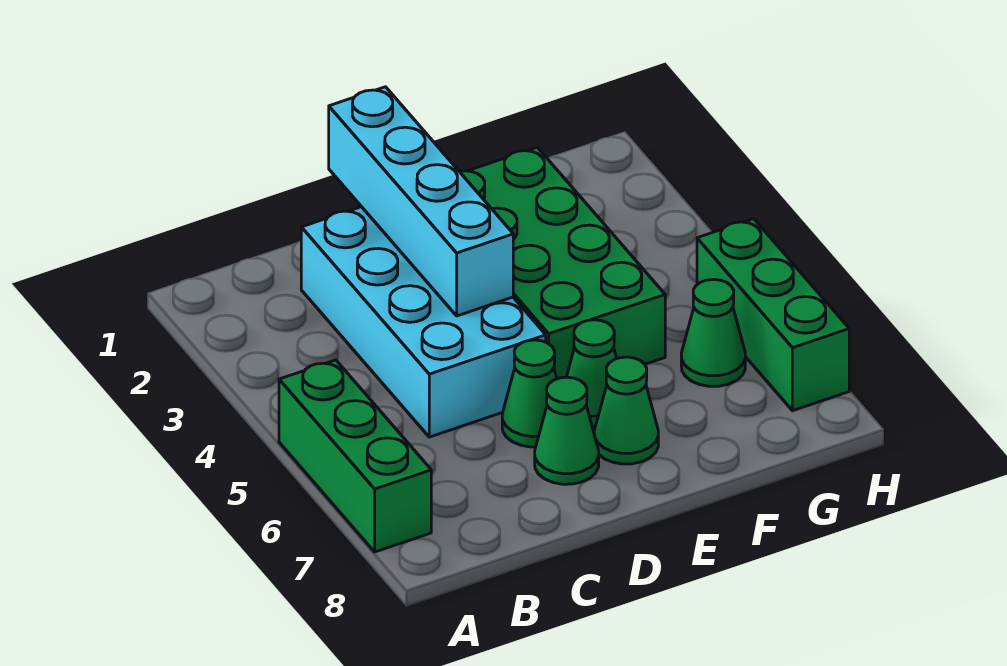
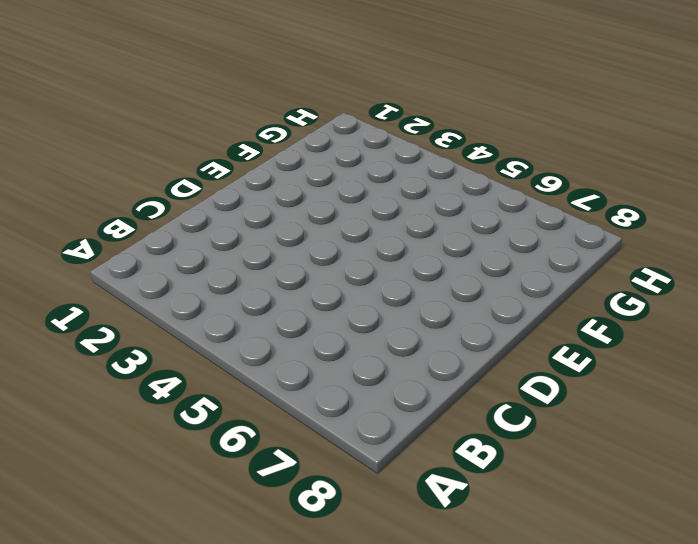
none -> green brick A5:A7 level 1
none -> cyan brick C2:D5 level 1

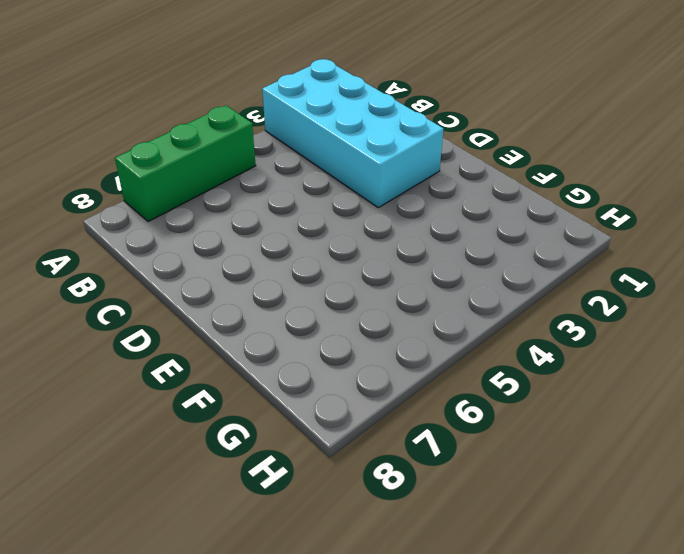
cyan brick A2:D3 level 1 -> cyan brick C2:D5 level 1
none -> green cone D6 level 1
none -> green cone D7 level 1

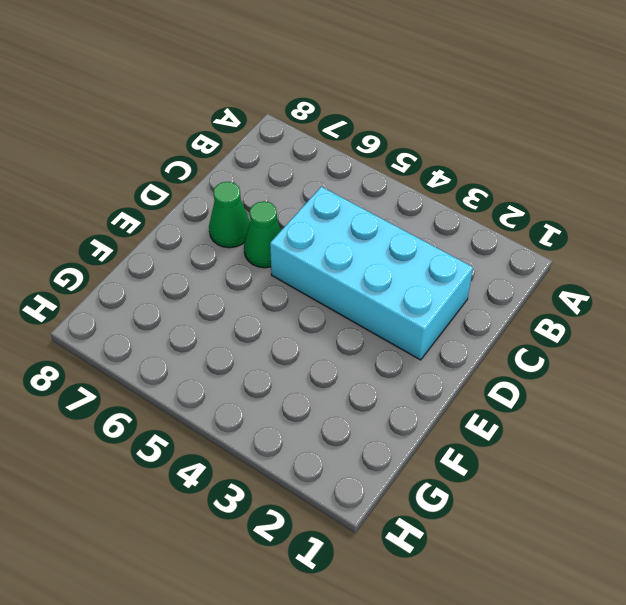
none -> green brick A5:A7 level 1
none -> green brick E2:F5 level 1

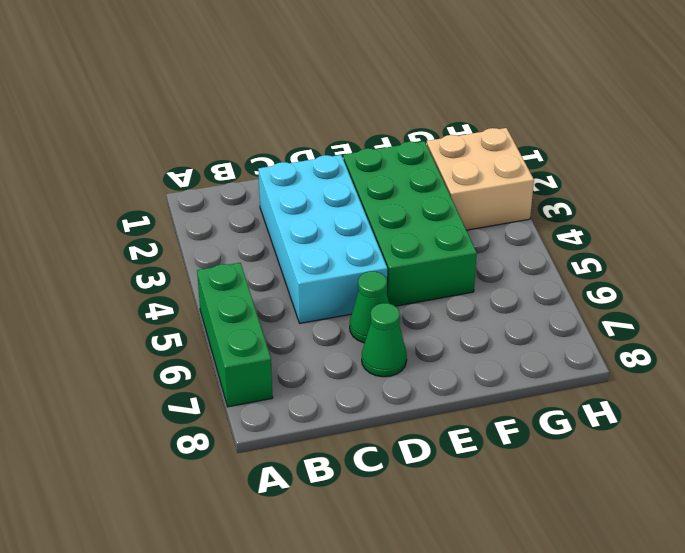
tan brick G2:H3 level 1 -> none
none -> green cone E6 level 1
none -> green cone E7 level 1

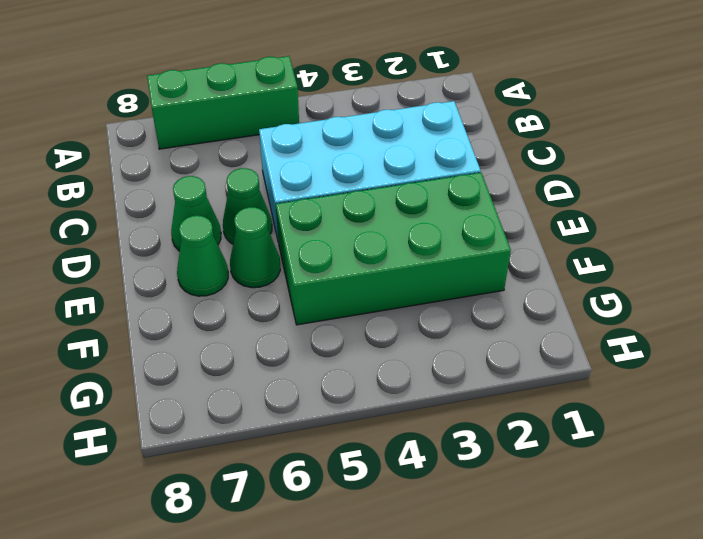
none -> green cone G6 level 1
none -> green brick H5:H7 level 1

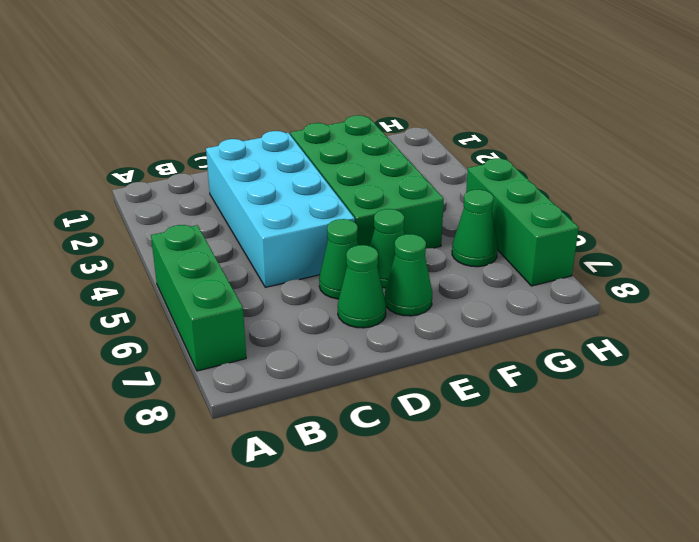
none -> cyan brick D1:D4 level 2

